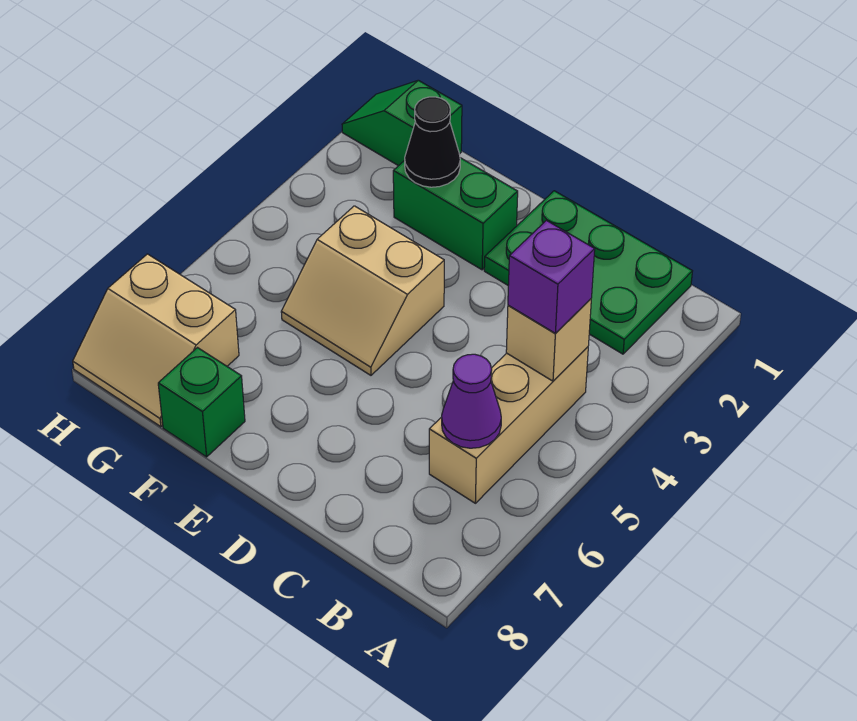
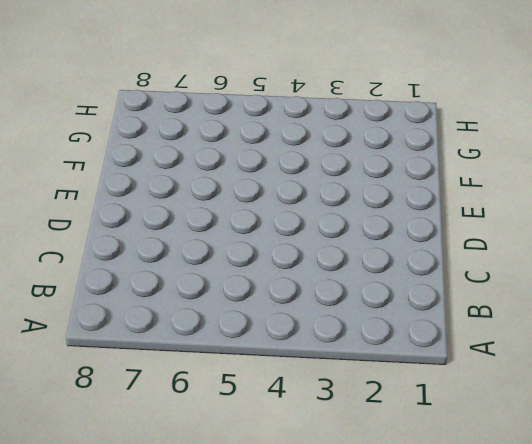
none -> green plate B1:D2 level 1
none -> tan brick B4:B6 level 1

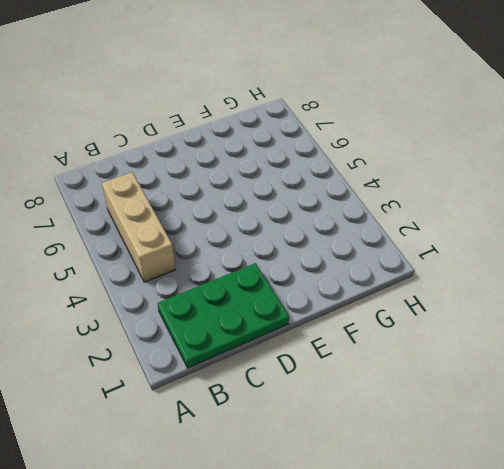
none -> green brick E2:F2 level 1
none -> tan slope E4:F5 level 1 top 4

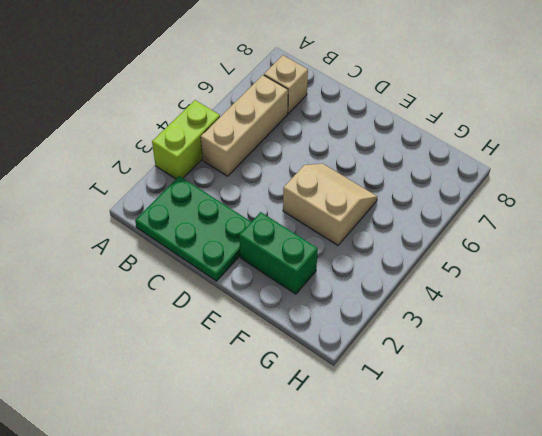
lime brick A3:A4 level 1 -> none
tan brick B7 level 1 -> tan brick B4 level 2
none -> green brick F8 level 1
none -> green slope G1:H1 level 1 top G

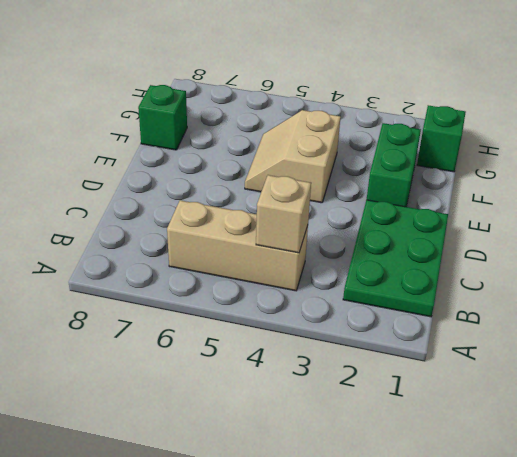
none -> tan slope G7:H8 level 1 top 7
none -> purple cone B6 level 2

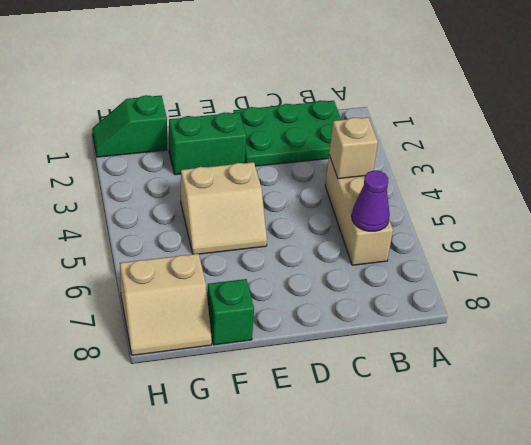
none -> black cone F2 level 2
none -> purple brick B4 level 3

